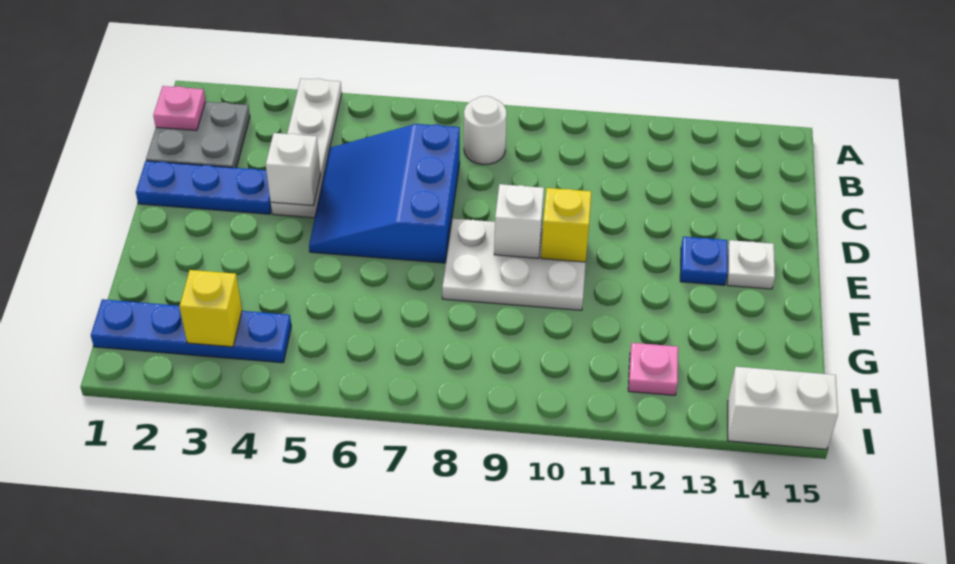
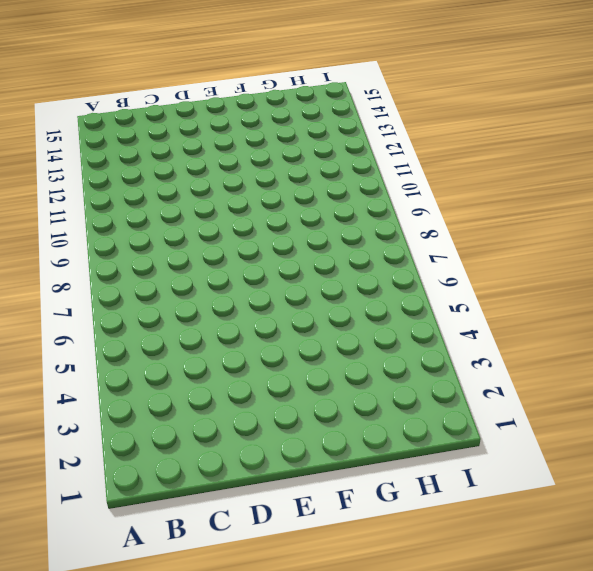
none -> white plate A4:D4 level 1
none -> grey plate B1:C2 level 1
none -> white round brick B8 level 1

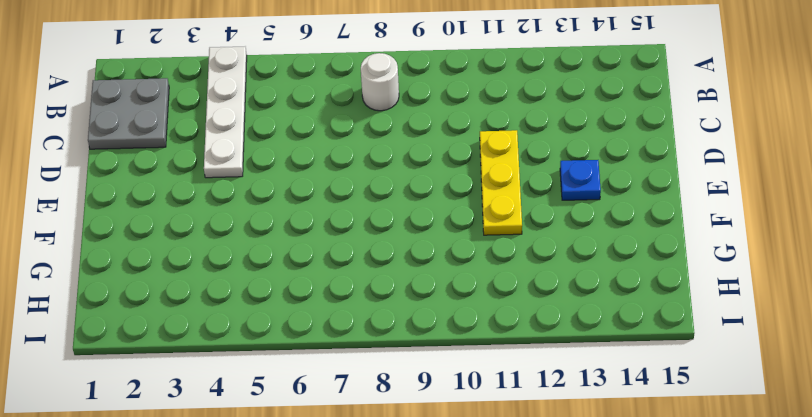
yellow plate D11:F11 level 1 -> none
none -> blue slope C5:E7 level 1 top 7
none -> blue plate D1:D3 level 1
none -> white plate E8:F10 level 1

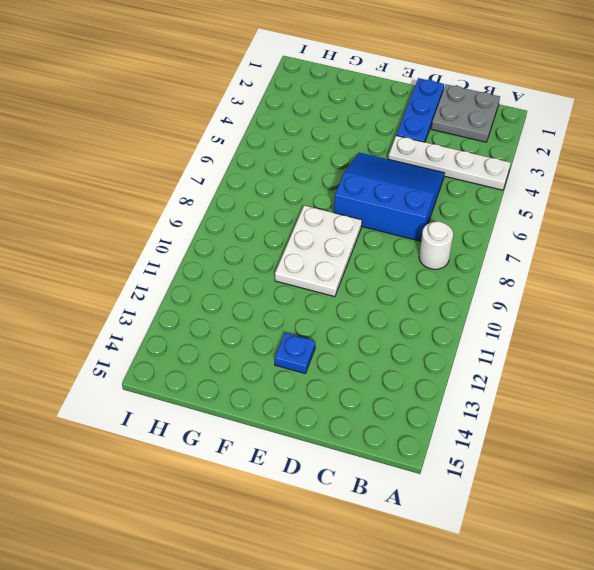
none -> white plate E14 level 1
none -> blue plate H1:H4 level 1
none -> pink plate H12 level 1

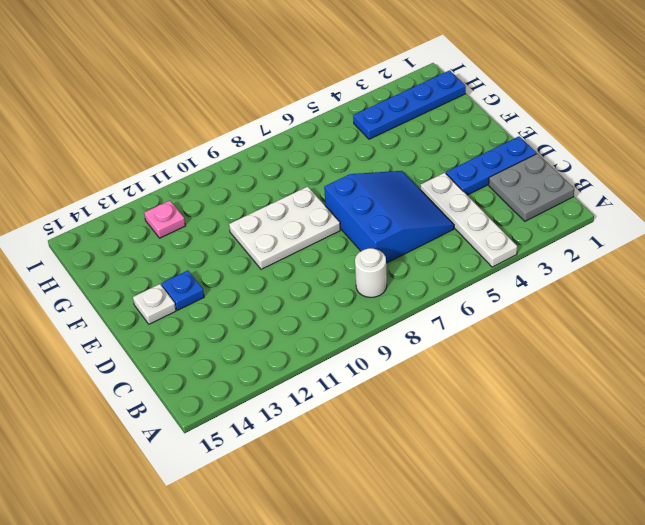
none -> white brick I14:I15 level 1
none -> pink plate B1 level 2
none -> white brick D4 level 2

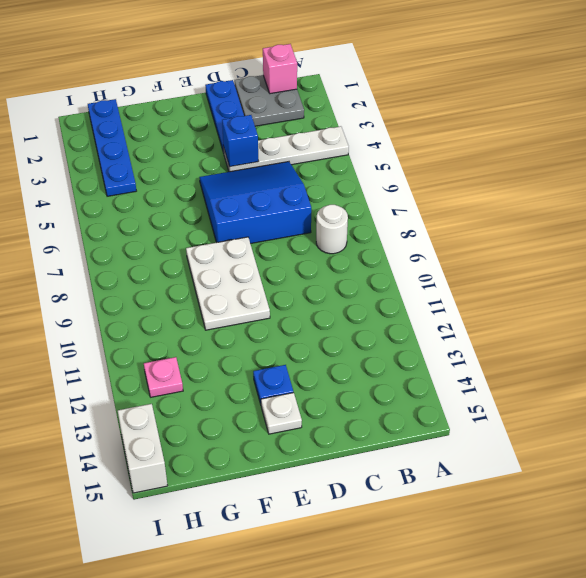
pink brick B1 level 2 -> pink plate B1 level 2
blue brick D4 level 2 -> white brick D4 level 2
none -> white brick E9 level 2
none -> yellow brick E10 level 2
none -> yellow brick H3 level 2

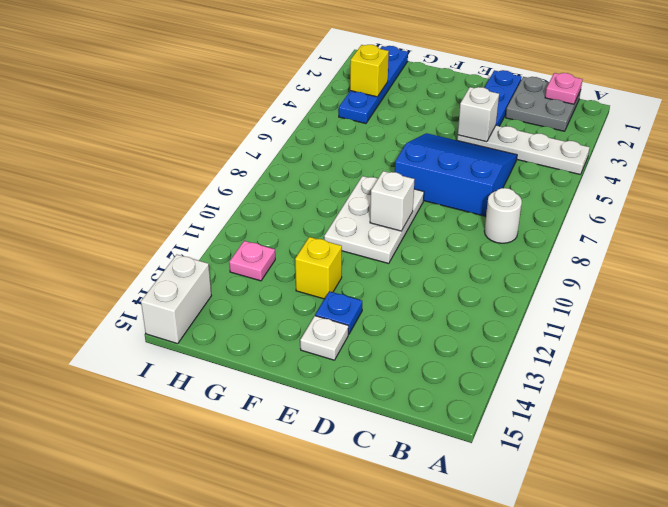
yellow brick F12 level 1 -> yellow brick E10 level 2

